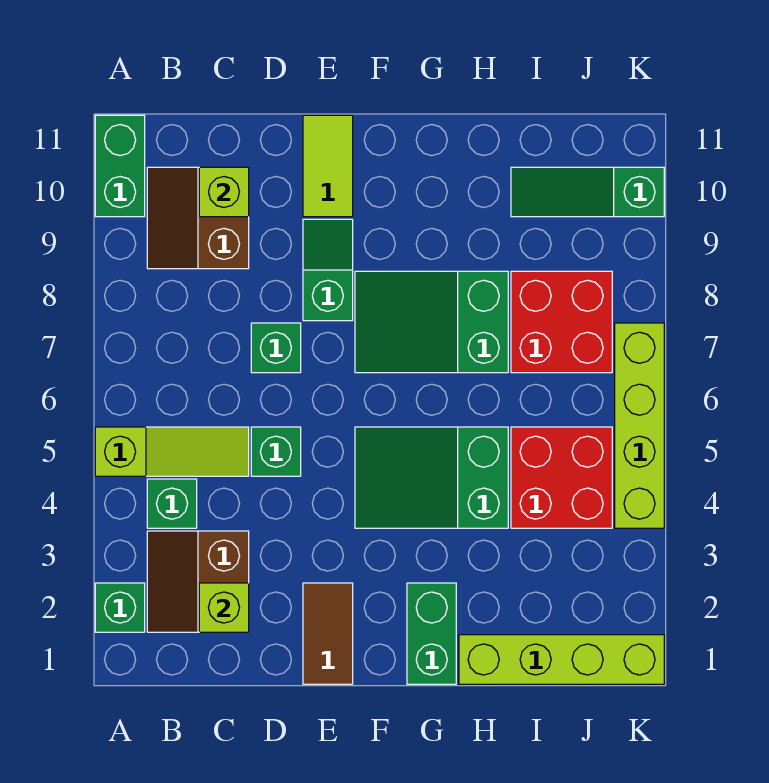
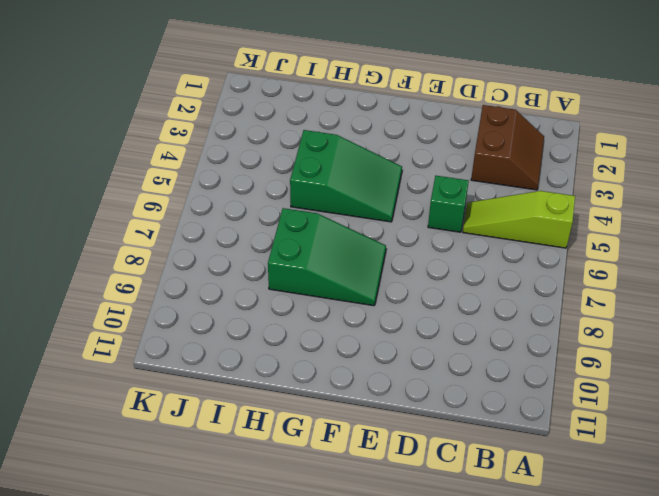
none -> green brick A2 level 1
none -> green brick A10:A11 level 1
none -> green brick B4 level 1

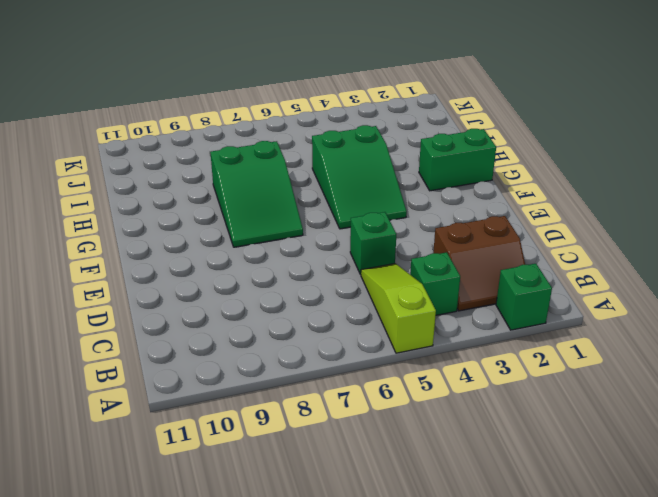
none -> green brick A10:A11 level 1
none -> brown slope B9:C10 level 1 top C
none -> green brick D7 level 1

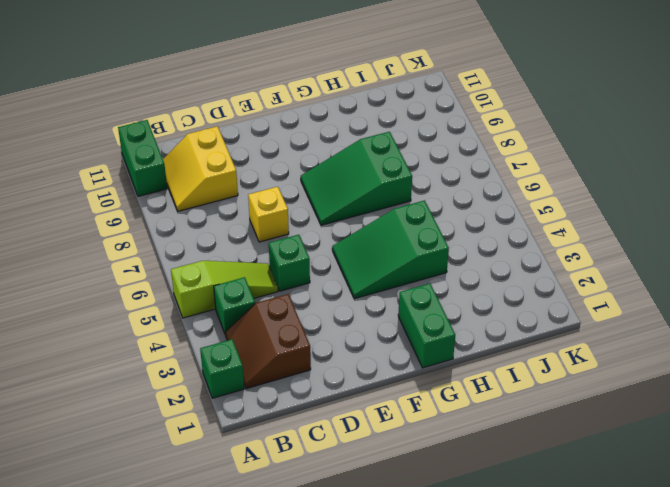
yellow slope B9:C10 level 1 top C -> brown slope B9:C10 level 1 top C
yellow brick D7 level 1 -> green brick D7 level 1
none -> brown tile E1:E2 level 1
none -> green slope E8:E9 level 1 top 8
none -> lime tile E10:E11 level 1

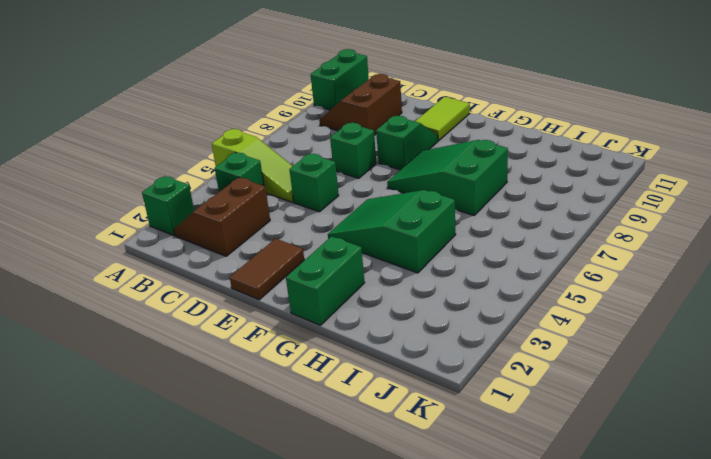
none -> lime brick H1:K1 level 1
none -> red brick I4:J5 level 1
none -> red brick I7:J8 level 1

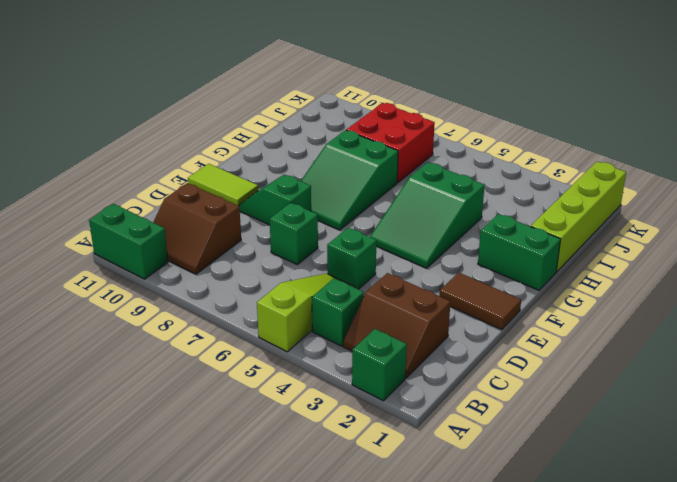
none -> red brick I4:J5 level 1
none -> green slope I10:K10 level 1 top K
none -> lime brick K4:K7 level 1

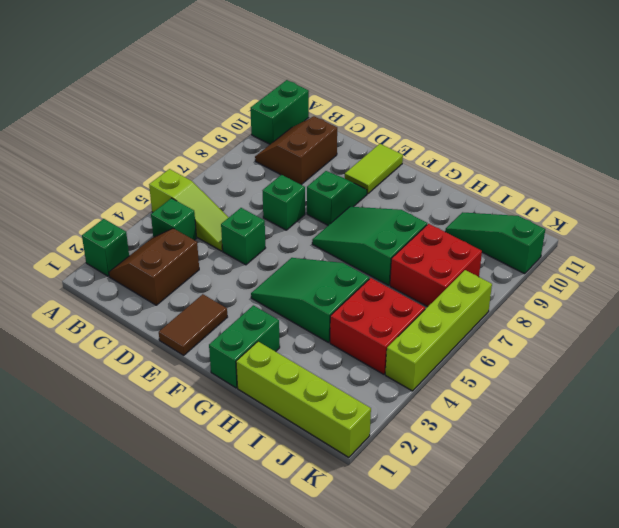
none -> lime brick C2 level 2
none -> lime brick C10 level 2

